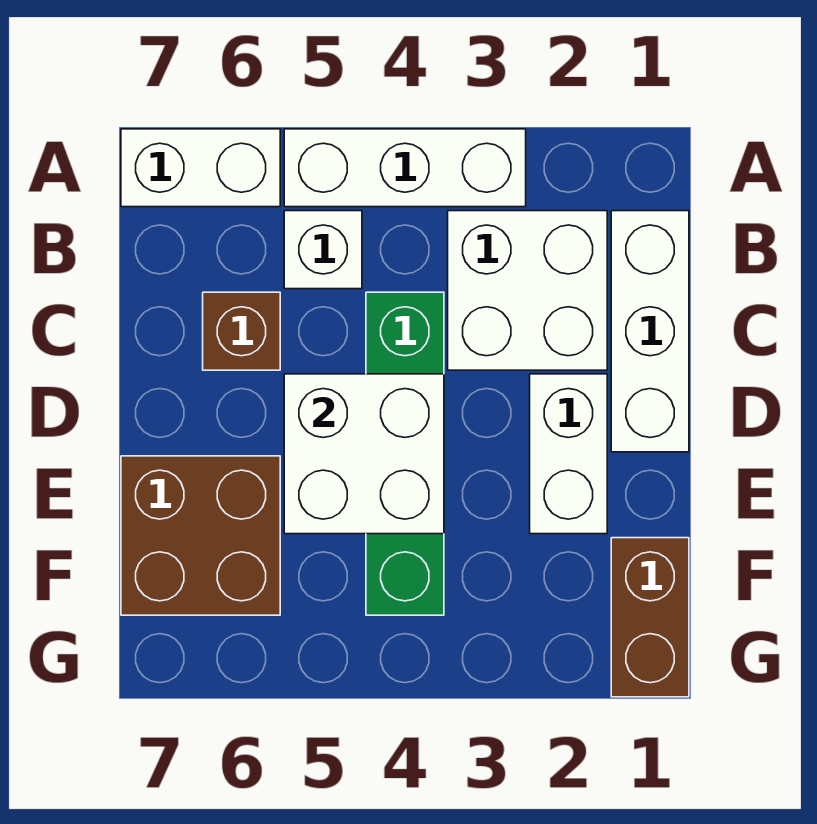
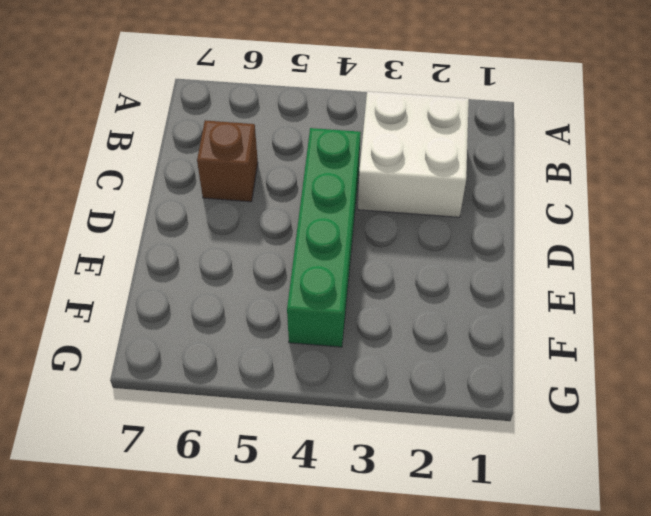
none -> white brick A3:A5 level 1
none -> white brick A6:A7 level 1

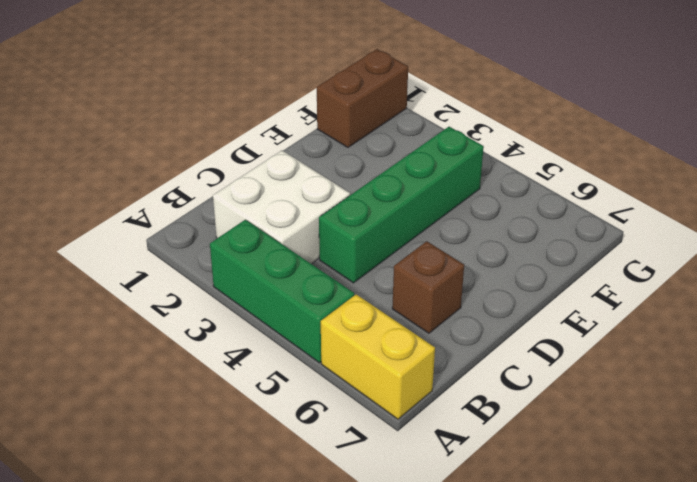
green brick A3:A5 level 1 -> white brick A3:A5 level 1
yellow brick A6:A7 level 1 -> white brick A6:A7 level 1
none -> white brick B1:D1 level 1
none -> white brick B5 level 1

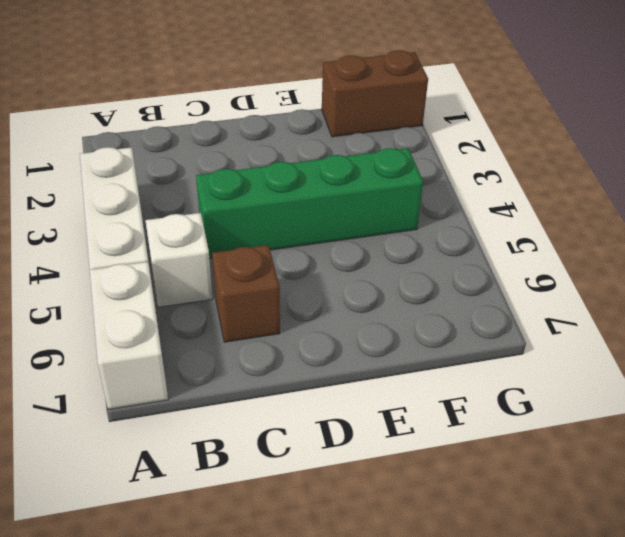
none -> white brick B1:D1 level 1
none -> white brick B2:C3 level 1

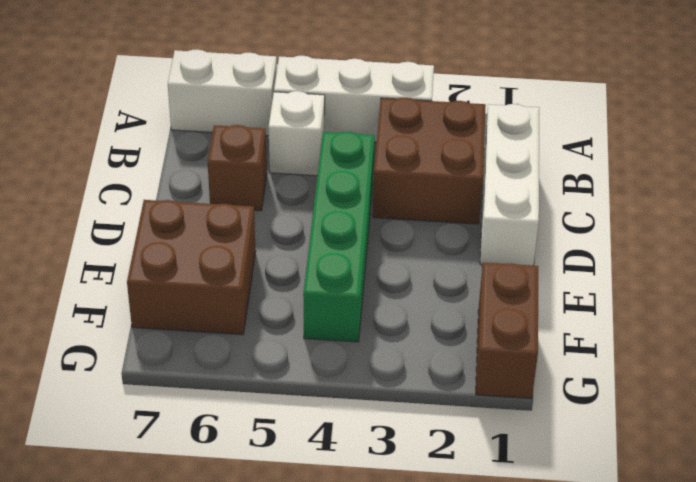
brown brick B2:C3 level 1 -> white brick B2:C3 level 1
none -> white brick D2:E2 level 1
none -> white brick D4:E5 level 2

